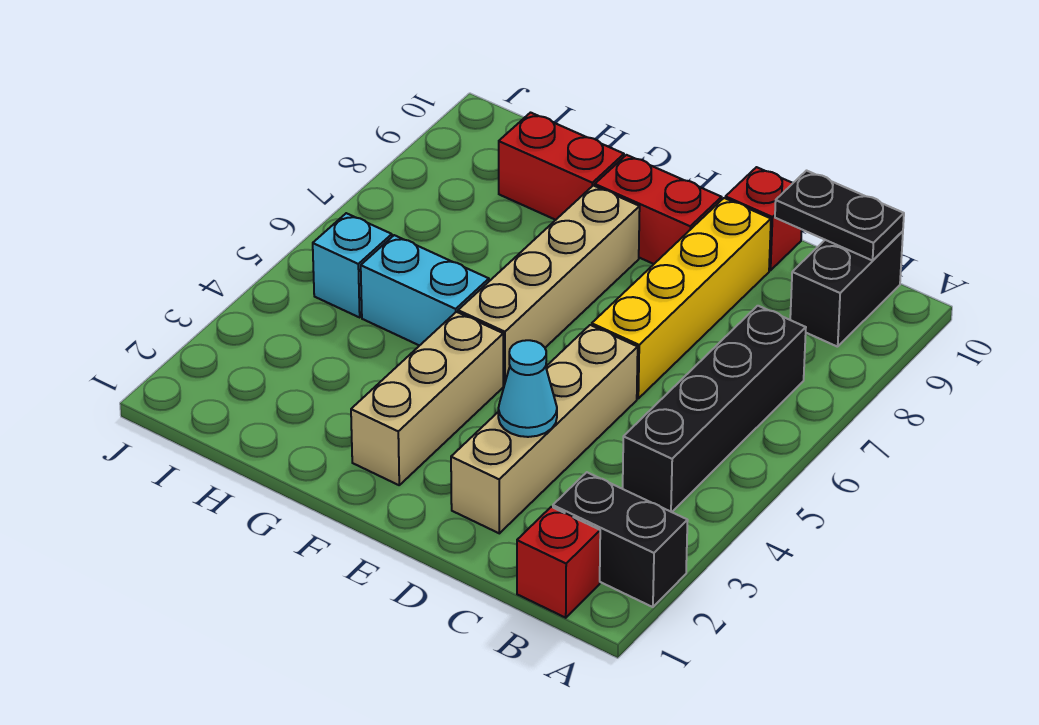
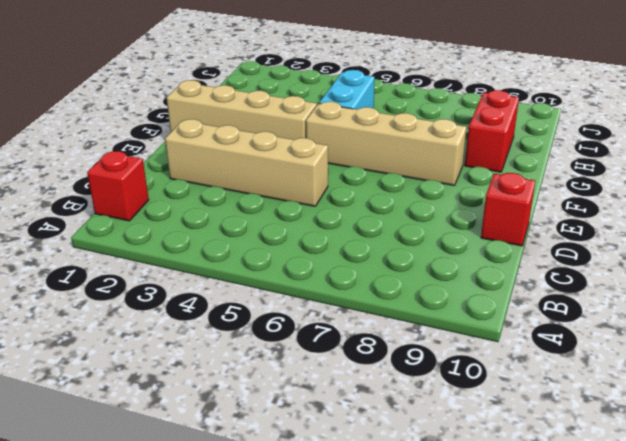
tan brick F1:F4 level 1 -> tan brick F2:F4 level 1
none -> black brick A2:B2 level 1
none -> black brick B4:B7 level 1
none -> black brick B9:B10 level 1

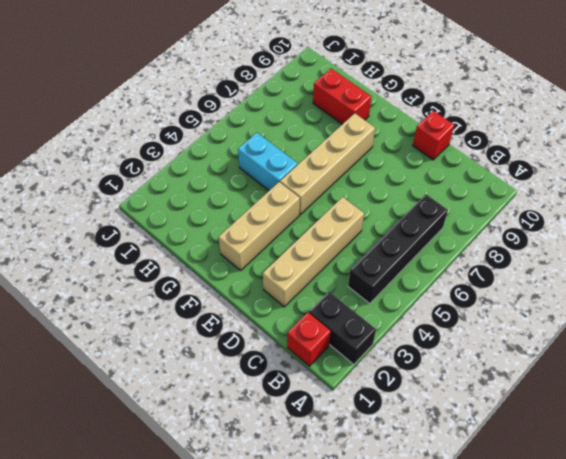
none -> black brick B9:B10 level 1
none -> yellow brick D6:D9 level 1
none -> red brick E9:F9 level 1

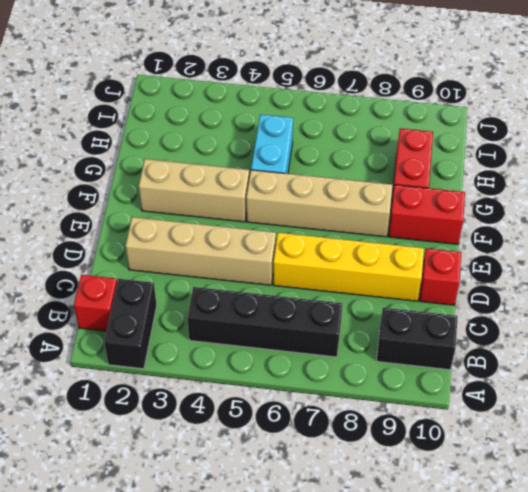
red brick F9:F10 level 1 -> red brick E9:F9 level 1
none -> cyan brick I5 level 1
none -> black plate B10:C10 level 2
none -> cyan cone D3 level 2

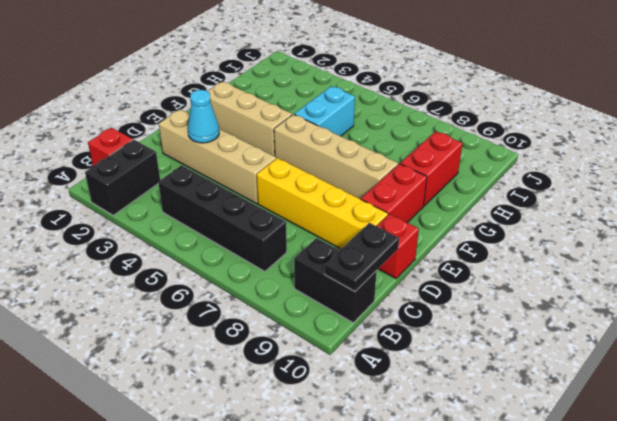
none -> cyan brick I5 level 1

